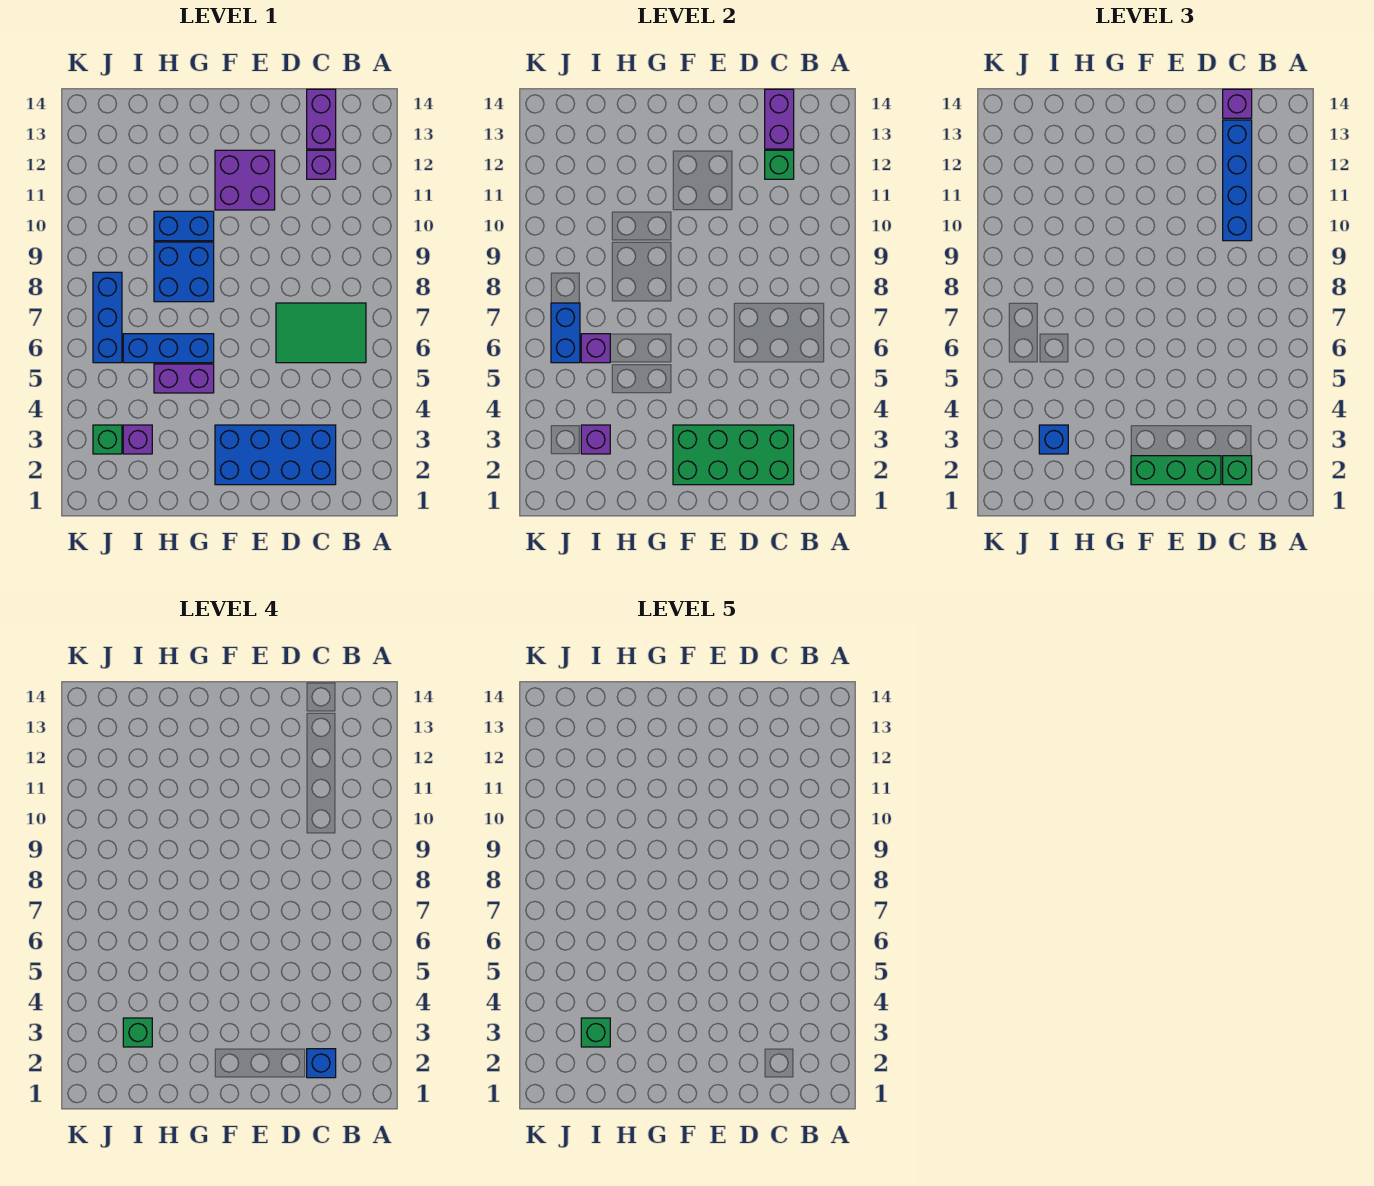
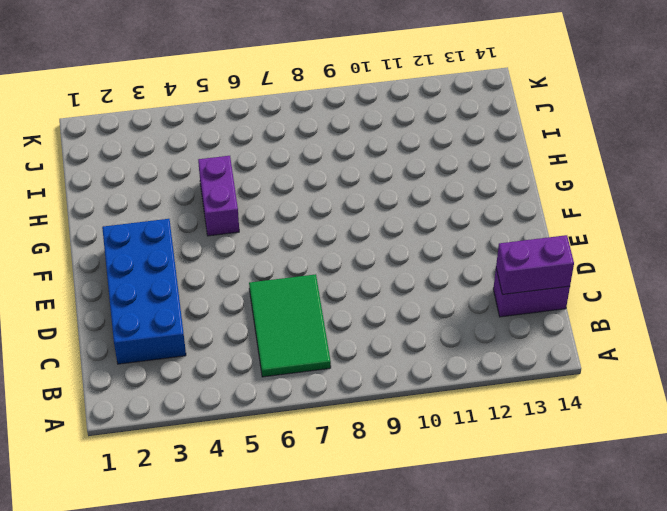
none -> purple brick C12 level 1
none -> purple brick E11:F12 level 1
none -> blue brick G6:I6 level 1

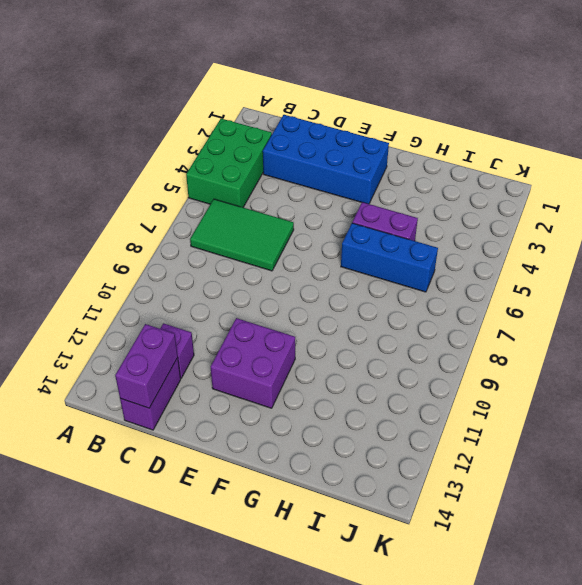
green brick A3:B5 level 1 -> none
none -> blue brick G8:H9 level 1
none -> blue brick G10:H10 level 1
none -> purple brick I3 level 1

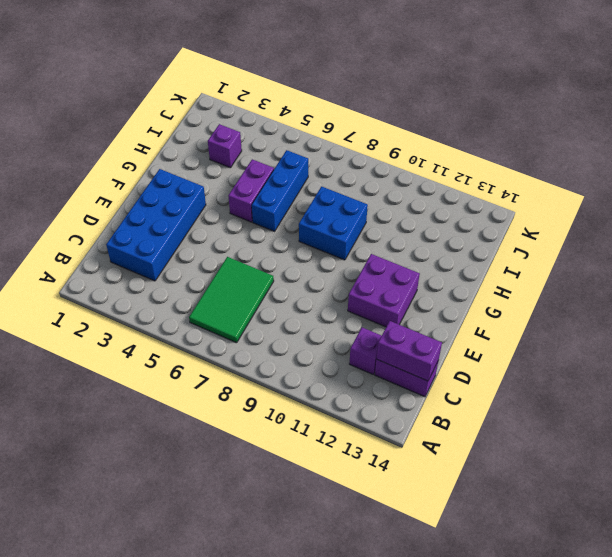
none -> blue brick G10:H10 level 1
none -> green brick J3 level 1
none -> blue brick J6:J8 level 1

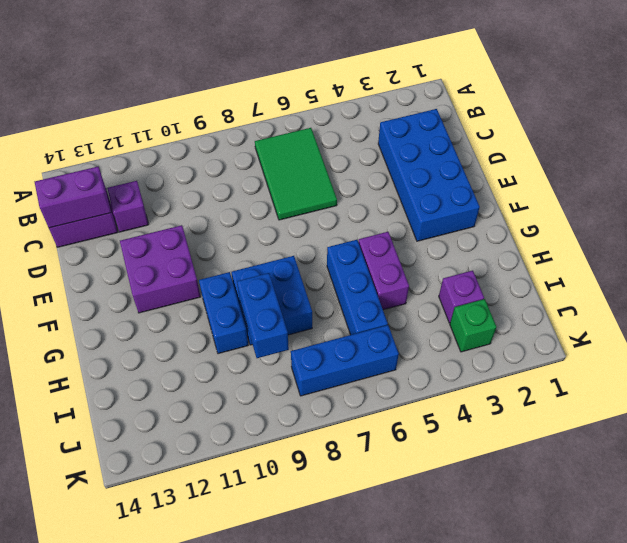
blue brick H9:I9 level 2 -> blue brick J6:J7 level 2
none -> green brick C2:F3 level 2
none -> green brick C12 level 2
none -> purple brick I3 level 2

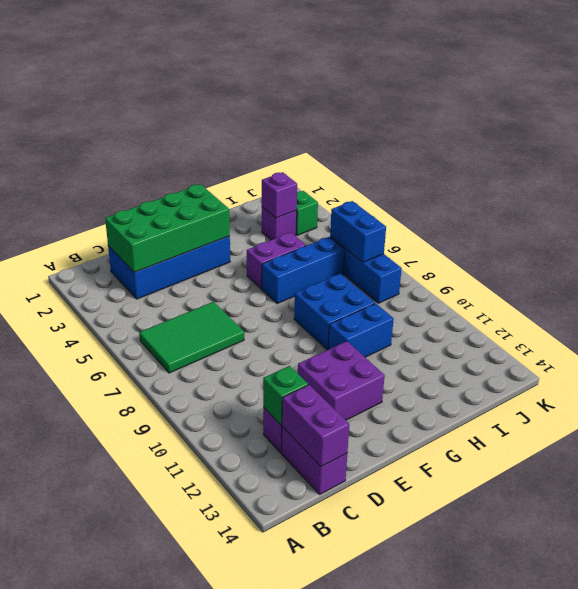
none -> purple brick I6 level 2
none -> green brick C2 level 3
none -> blue brick C10:C13 level 3

